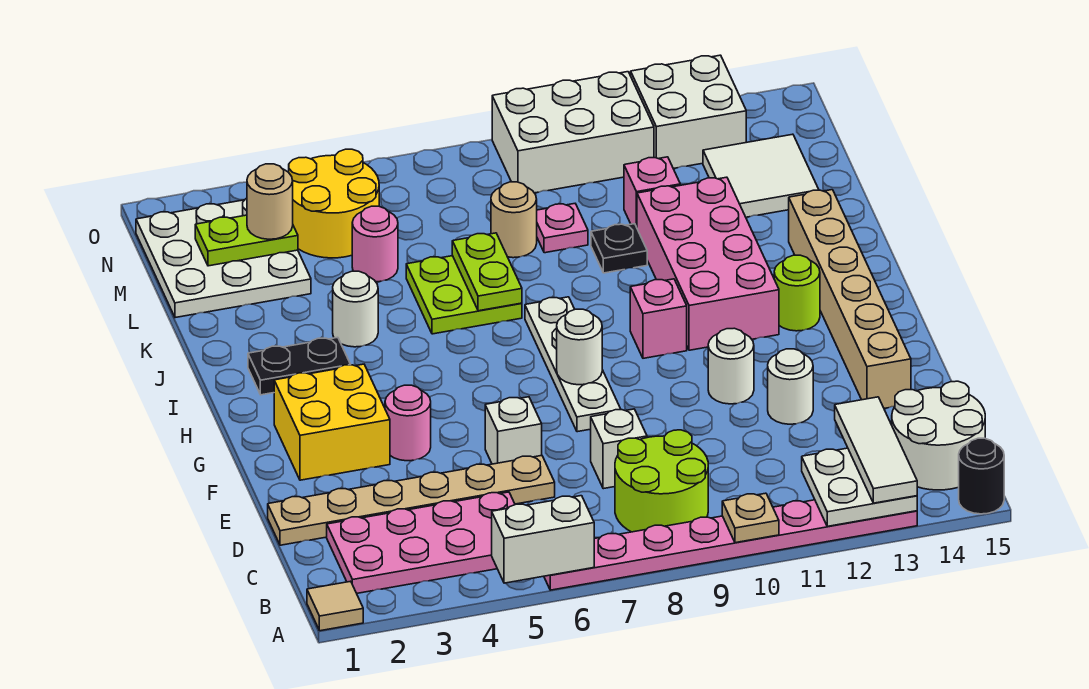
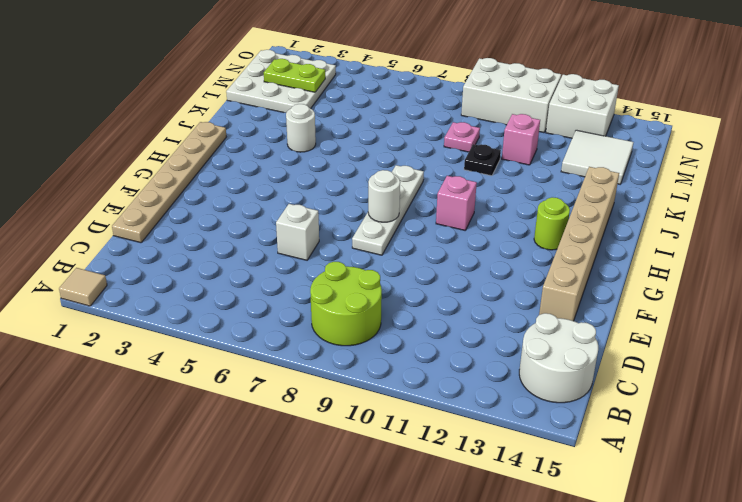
tan plate D1:I1 level 1 -> tan plate D1:D6 level 1
none -> pink plate A6:A13 level 1
none -> black round brick A15 level 1
none -> pink plate B2:C5 level 1
none -> white brick D8 level 1

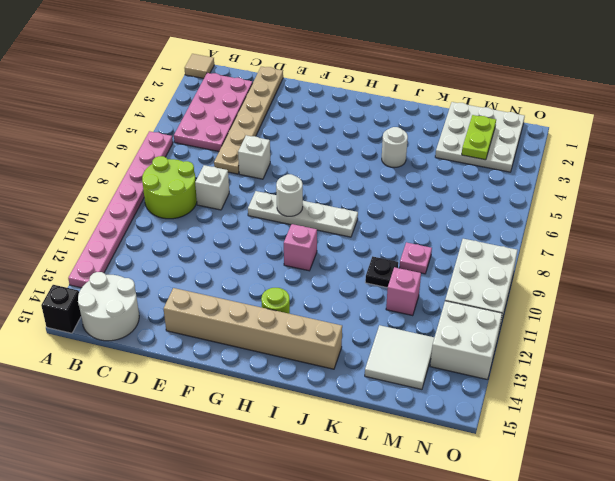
black brick A15 level 1 -> black round brick A15 level 1
none -> white round brick E12 level 1
none -> yellow brick F2:G3 level 1
none -> pink round brick F4 level 1
none -> white round brick F11 level 1

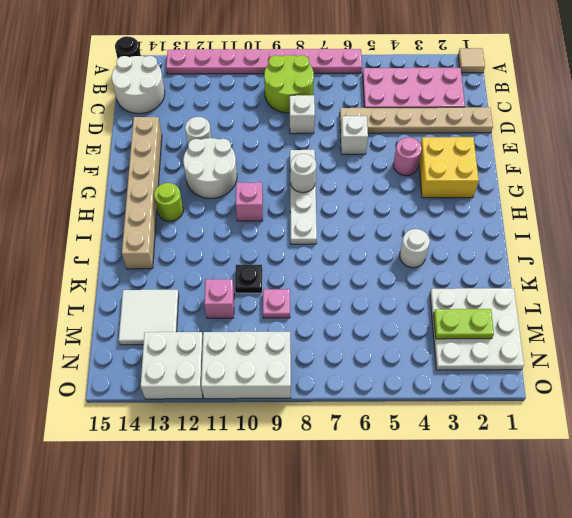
white round brick F11:G12 level 1 -> white round brick F11 level 1
none -> pink brick H11:K12 level 1
none -> black plate I2:I3 level 1
none -> lime plate J6:K7 level 1
none -> pink round brick L5 level 1

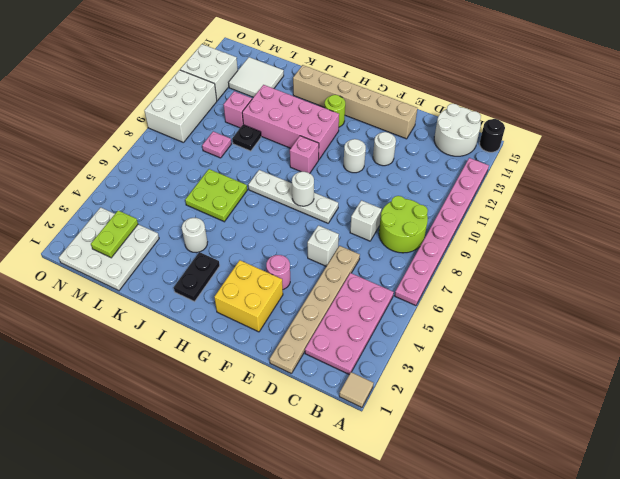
none -> pink round brick L5 level 1
none -> tan round brick L8 level 1
none -> yellow round brick M4:N5 level 1
none -> white brick A5:A6 level 2

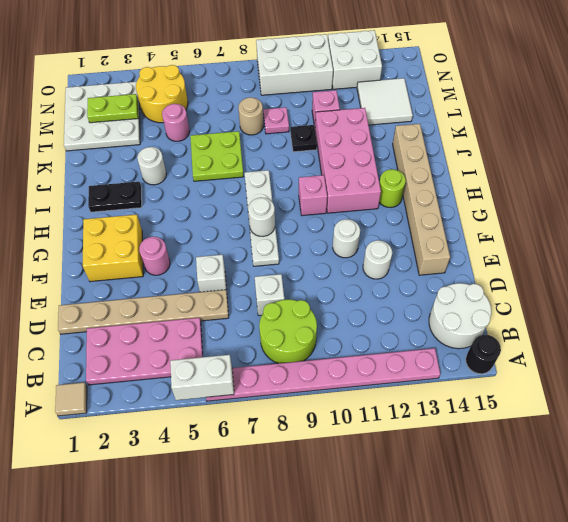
none -> tan plate A10 level 2
none -> white plate A12:B13 level 2
none -> lime plate J7:K7 level 2
none -> white tile A13:C13 level 3

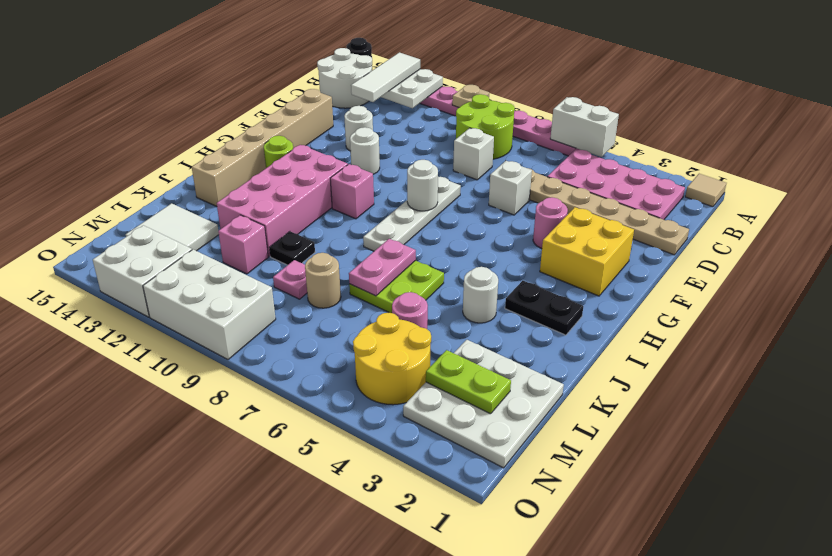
pink plate J7:K7 level 2 -> lime plate J7:K7 level 2
none -> tan round brick M3 level 3

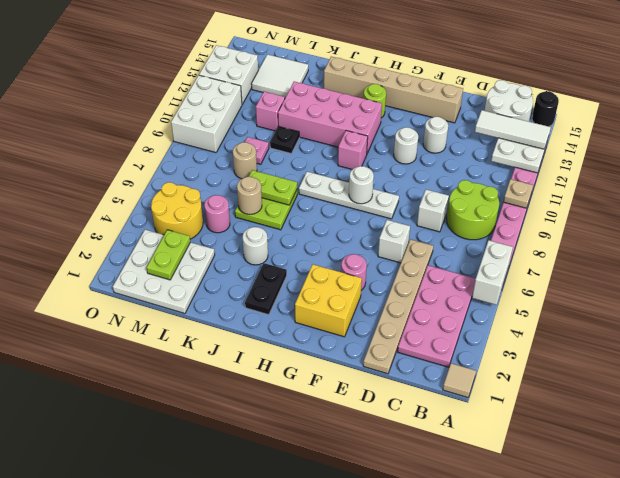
tan round brick K6 level 2 -> tan round brick M3 level 3

